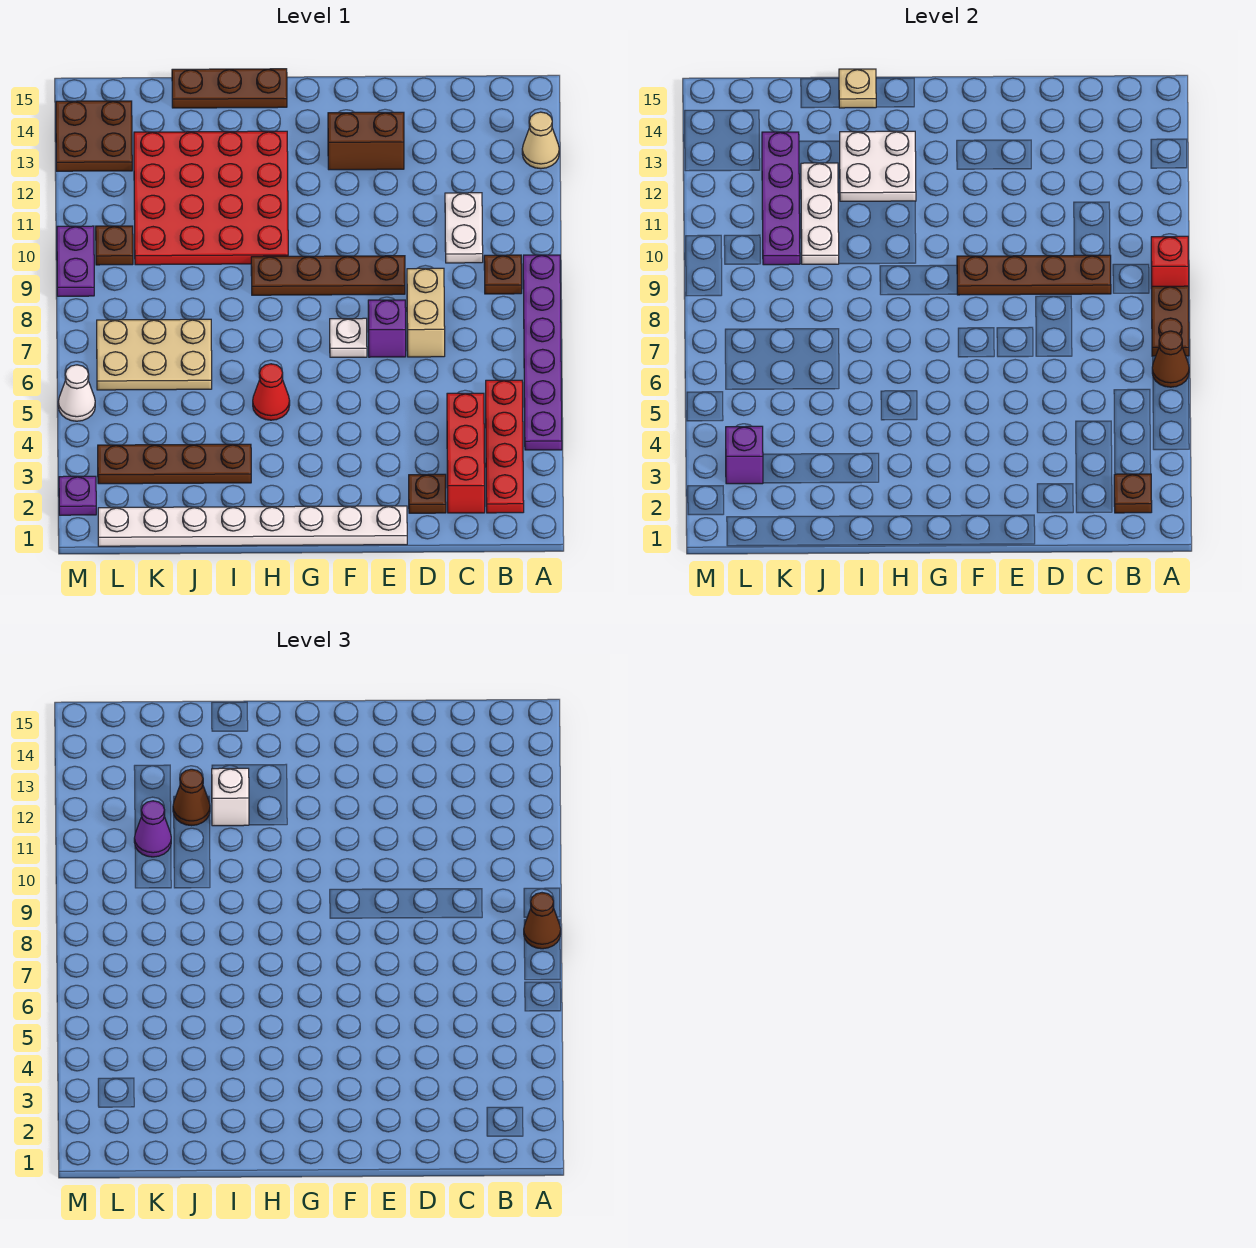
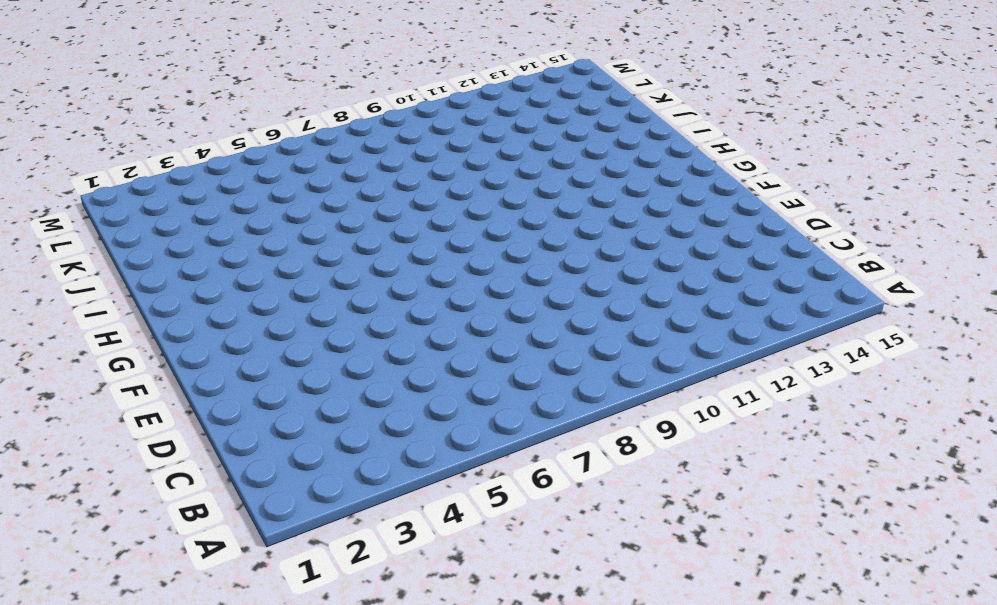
none -> purple plate A4:A9 level 1
none -> tan cone A13 level 1
none -> red plate B2:B5 level 1
none -> brown plate B9 level 1

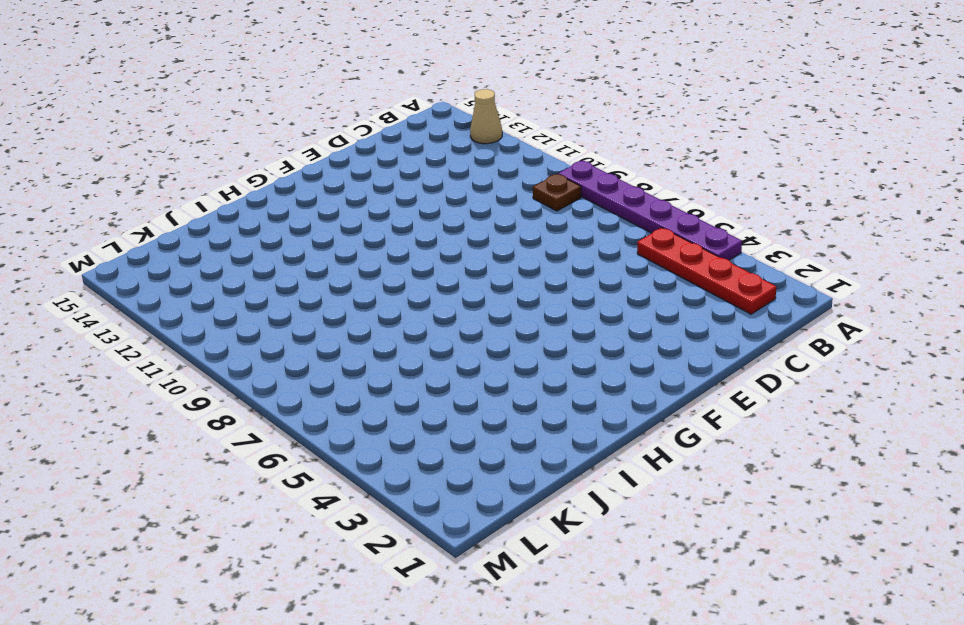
none -> red brick C2:C4 level 1
none -> white plate C10:C11 level 1
none -> brown plate D2 level 1
none -> tan brick D7:D8 level 1

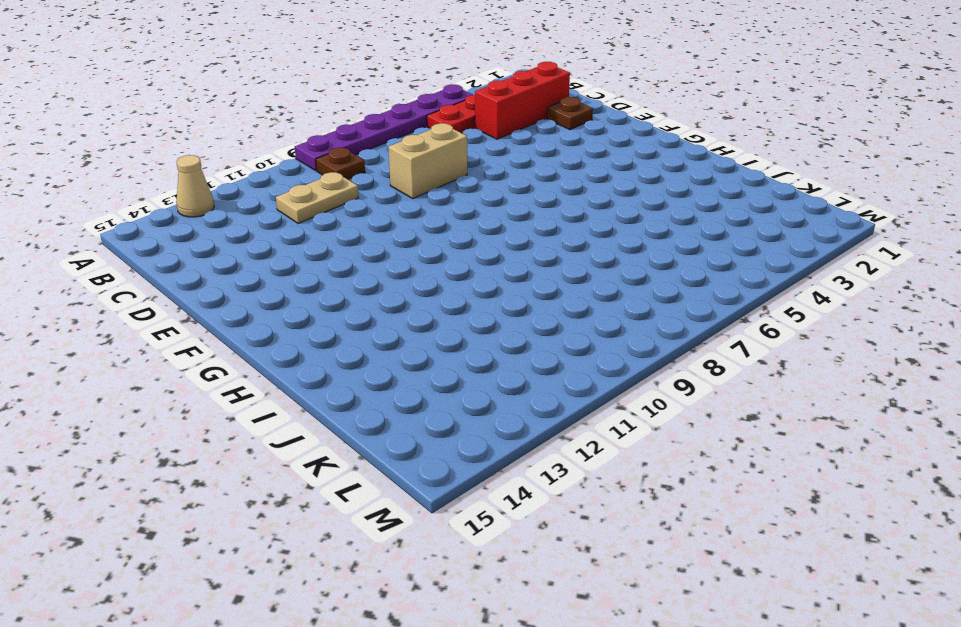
tan plate C10:C11 level 1 -> white plate C10:C11 level 1
none -> white plate E1:L1 level 1
none -> purple brick E7 level 1
none -> brown plate E9:H9 level 1
none -> brown brick E13:F13 level 1

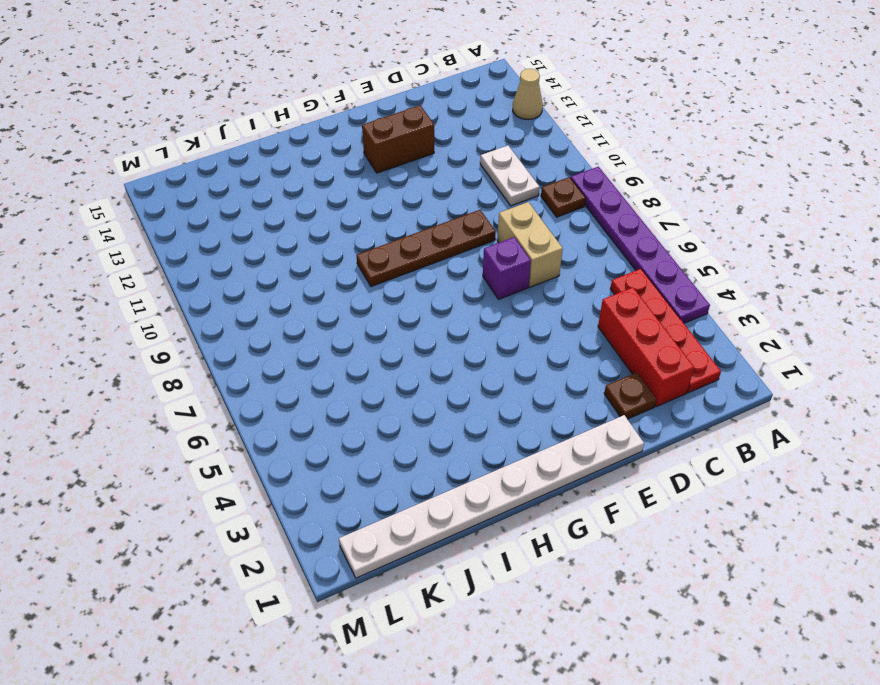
none -> white plate F7 level 1
none -> red cone H5 level 1
none -> red plate H10:K13 level 1
none -> brown plate H15:J15 level 1

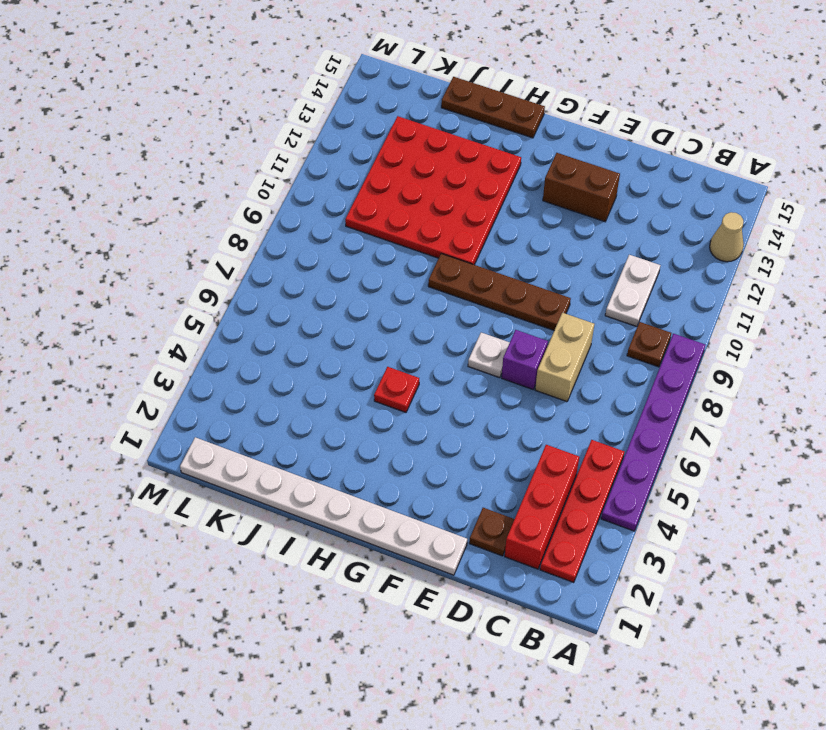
red plate H5 level 1 -> red cone H5 level 1
none -> brown plate I3:L3 level 1
none -> tan plate J6:L7 level 1
none -> brown plate L10 level 1
none -> brown plate L13:M14 level 1

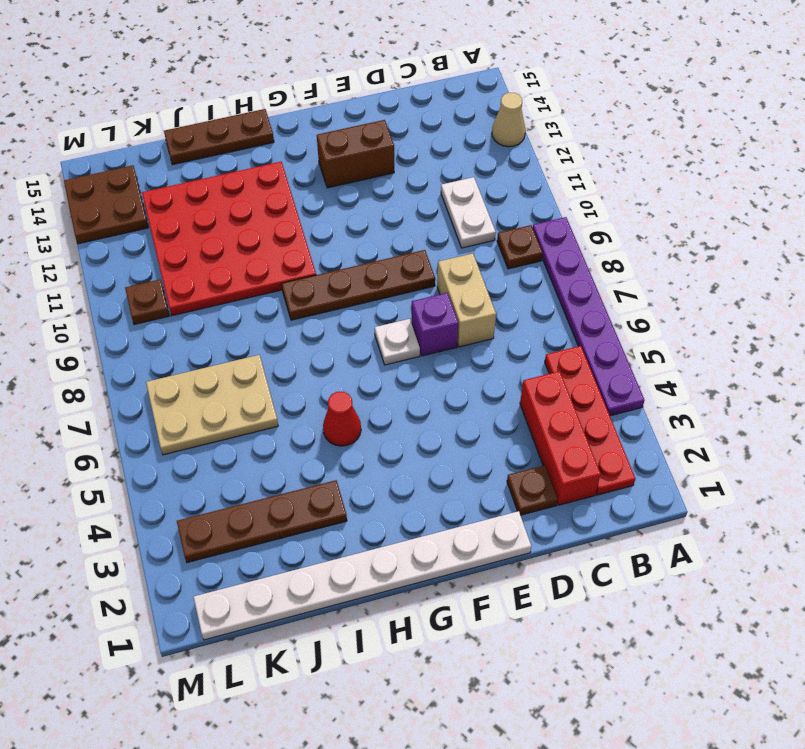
none -> purple plate M2 level 1
none -> white cone M5 level 1
none -> purple plate M9:M10 level 1
none -> brown cone A6 level 2

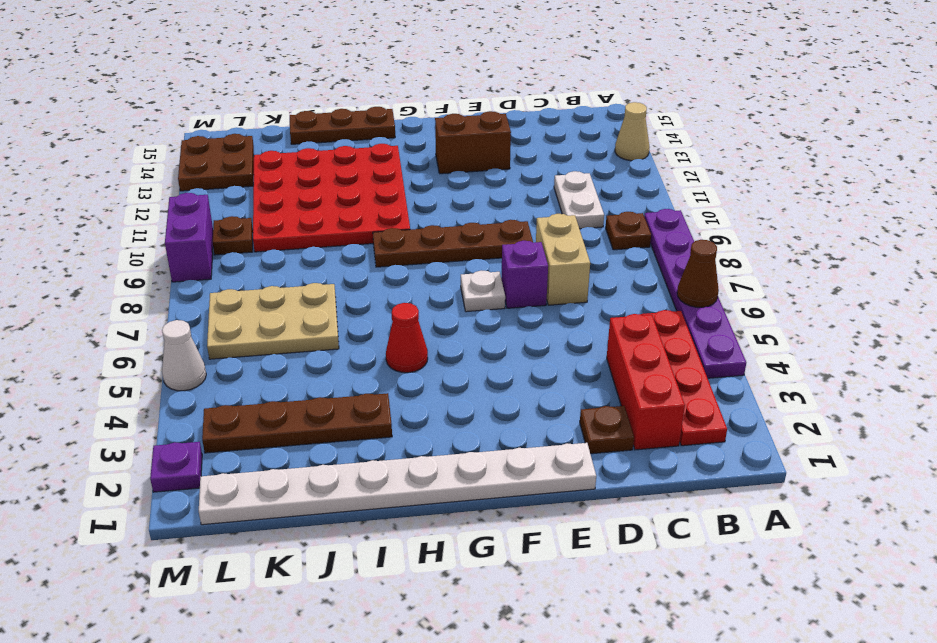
purple brick M9:M10 level 1 -> purple plate M9:M10 level 1
none -> brown plate A7:A8 level 2
none -> red brick A9 level 2
none -> brown plate B2 level 2
none -> brown plate C9:F9 level 2

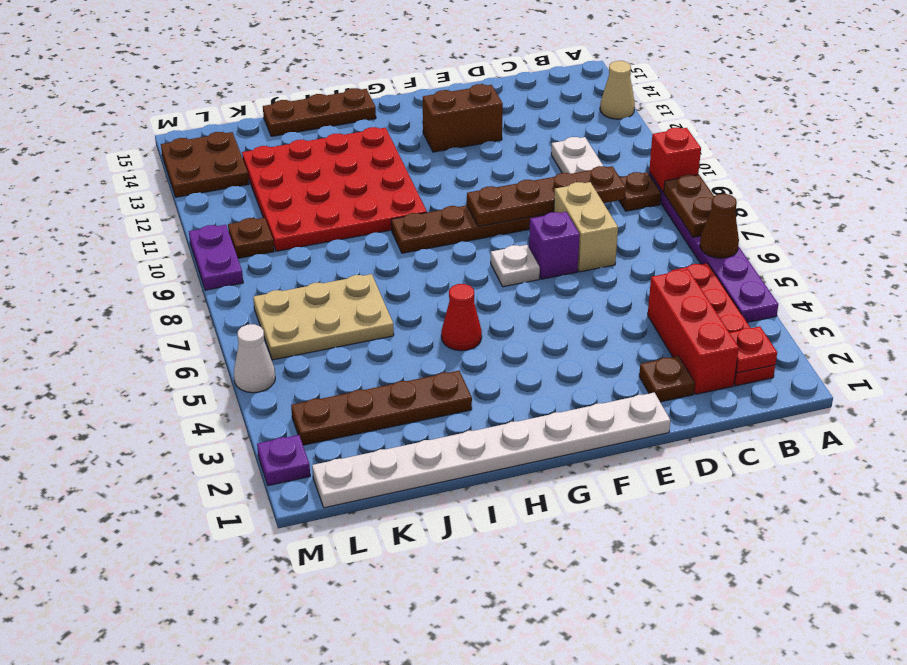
red plate B2 level 2 -> brown plate B2 level 2
none -> white plate H12:I13 level 2
none -> tan plate I15 level 2
none -> white plate J10:J12 level 2
none -> purple plate K10:K13 level 2

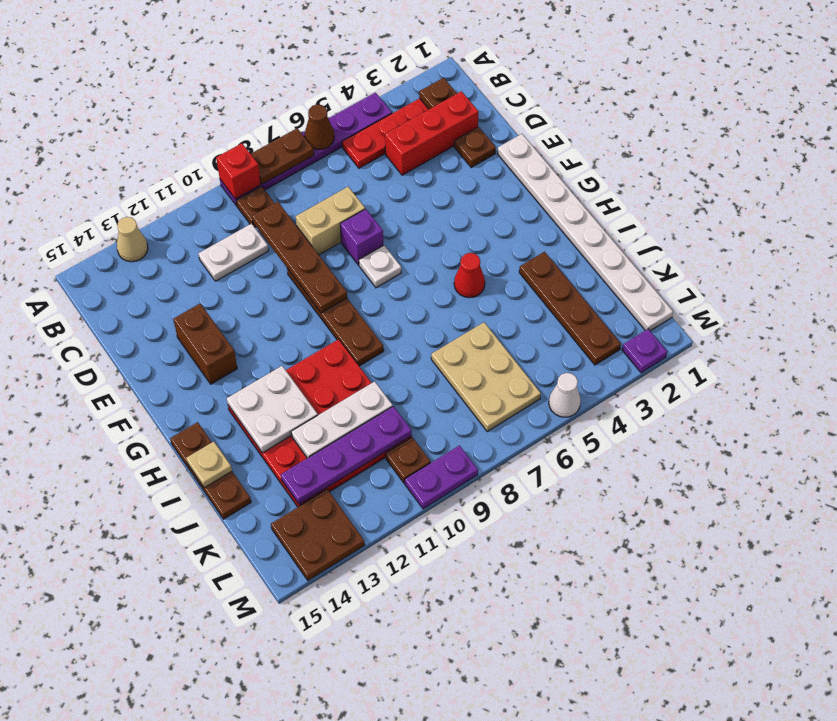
none -> purple brick L3 level 2
none -> brown cone A8 level 3
none -> white brick I12 level 3
none -> brown cone J12 level 3

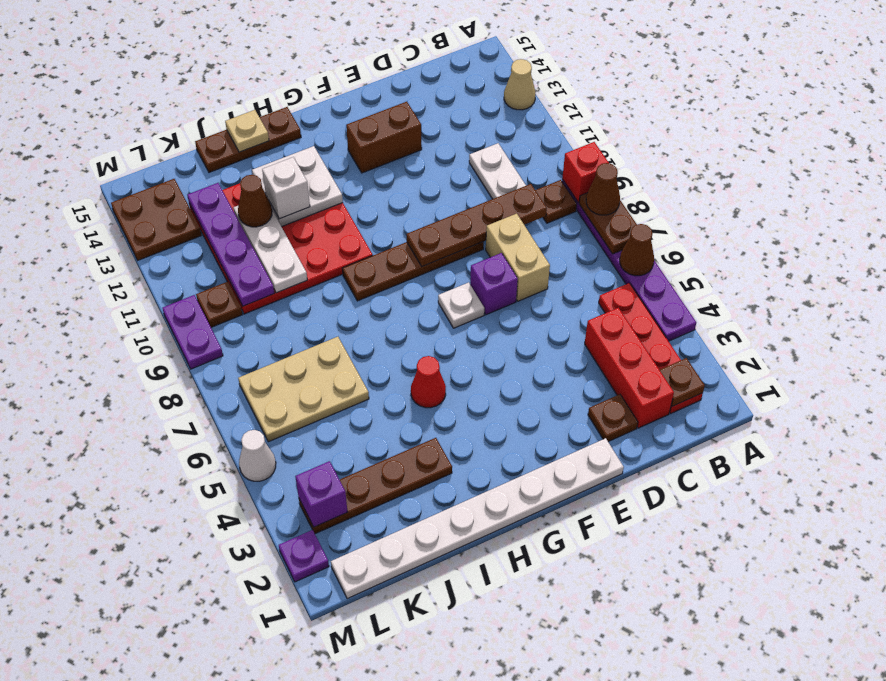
none -> purple cone K11 level 3

